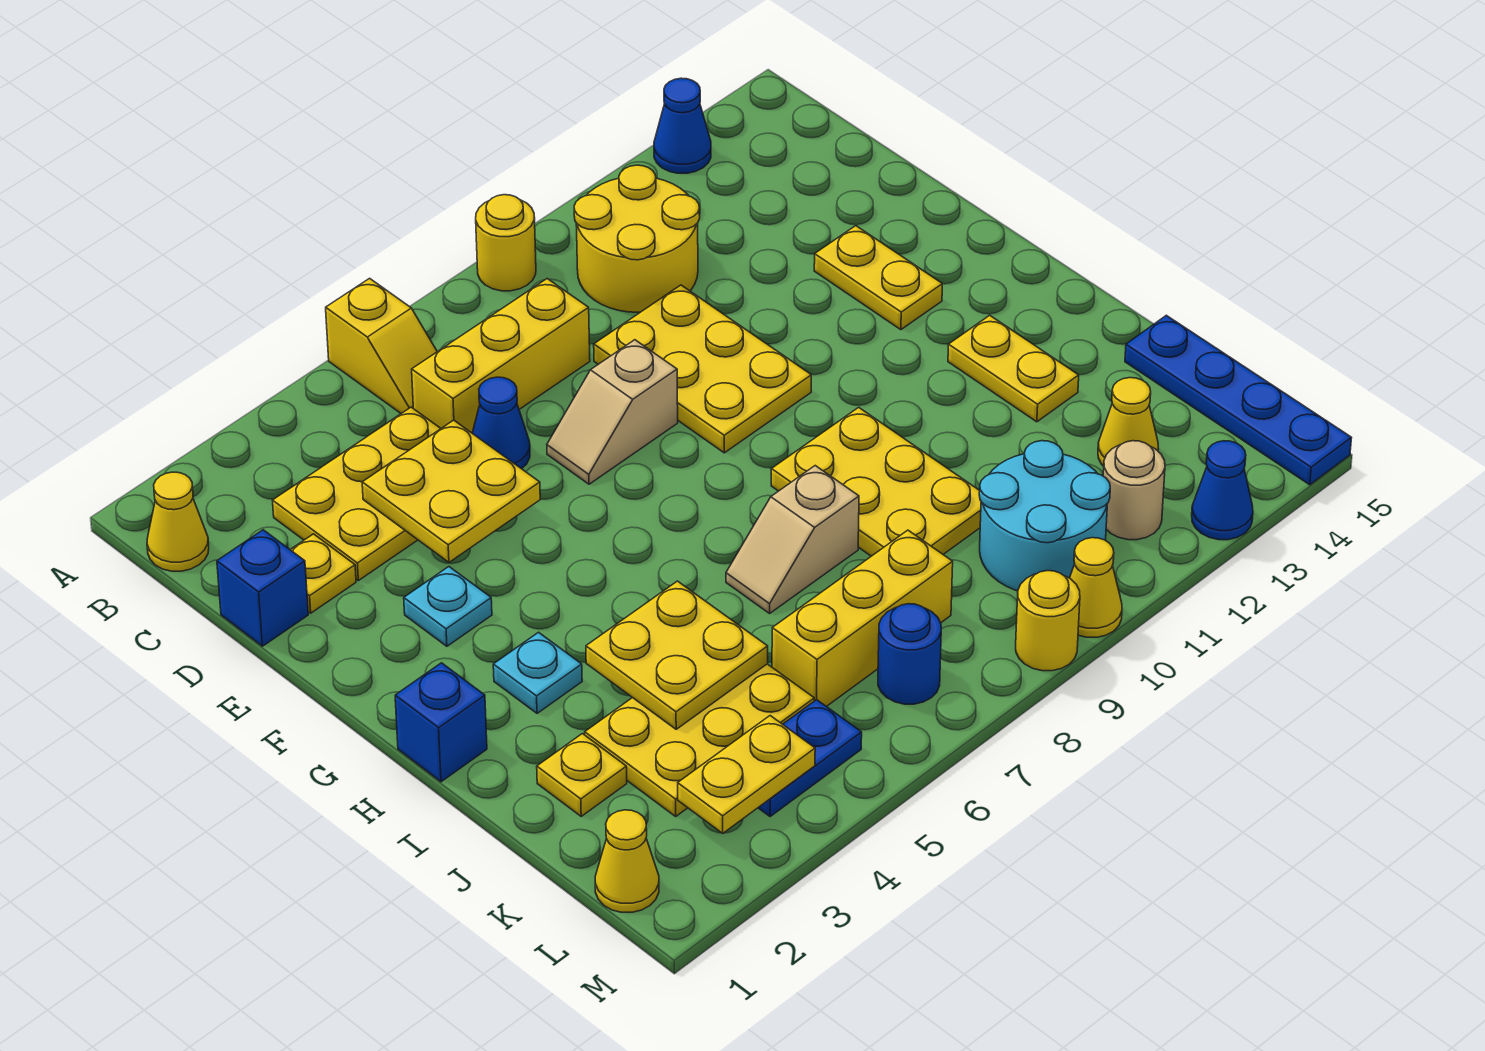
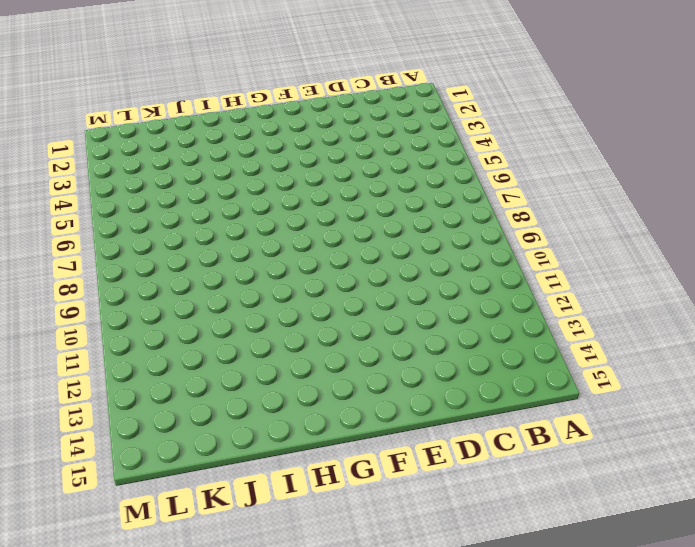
none -> yellow slope A6:B6 level 1 top A
none -> yellow round brick A9 level 1
none -> blue cone A13 level 1
none -> yellow cone B1 level 1

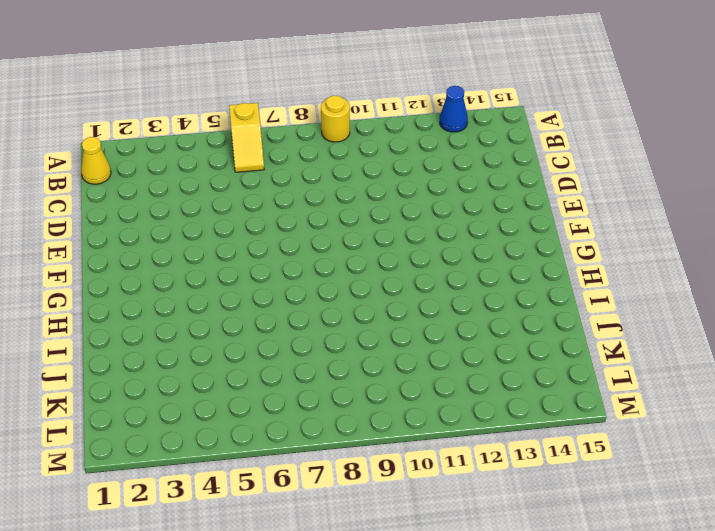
none -> yellow round brick B10:C11 level 1
none -> yellow plate C3:D5 level 1
none -> yellow brick C6:C8 level 1
none -> blue brick D1 level 1

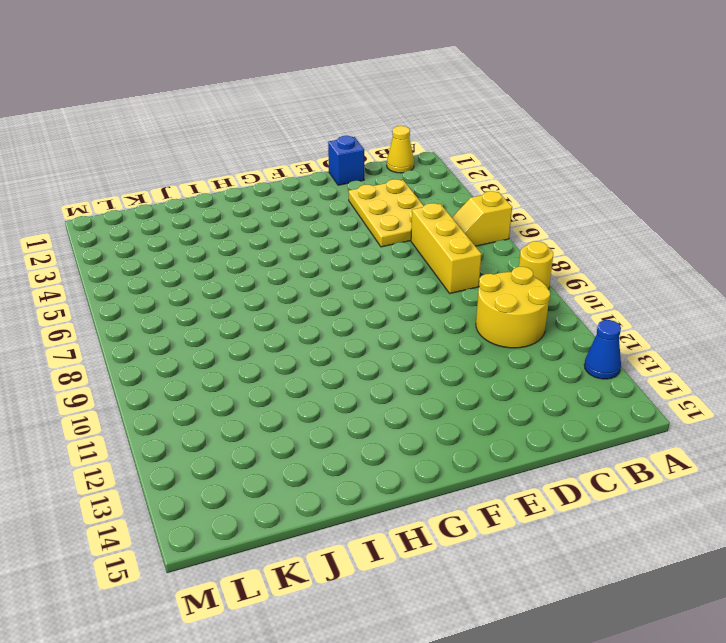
none -> yellow plate D2 level 1
none -> blue cone D6 level 1
none -> yellow plate D9:F10 level 1
none -> tan slope E7:E8 level 1 top 8

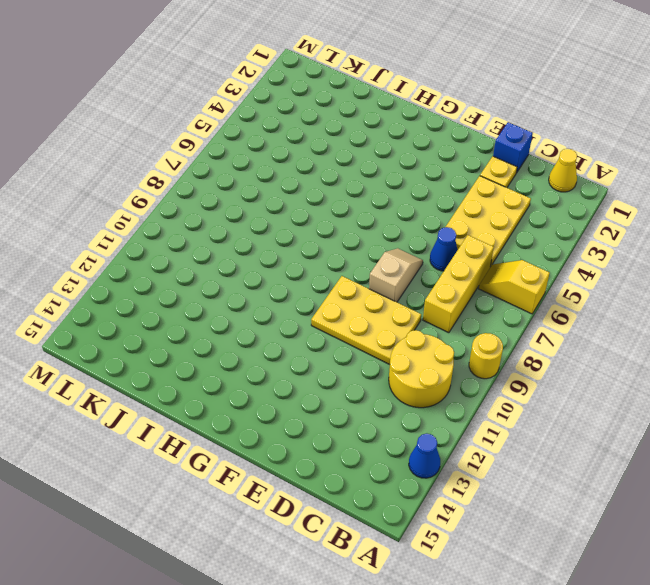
none -> yellow plate E13:F13 level 1
none -> cyan plate F3 level 1
none -> blue brick H1 level 1
none -> cyan plate H3 level 1

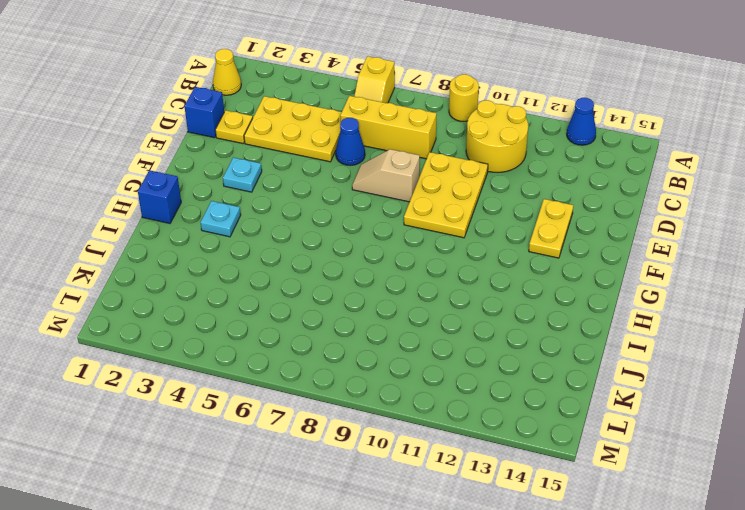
none -> yellow plate H9:J10 level 1
none -> yellow plate H13:I13 level 1
none -> tan slope I7:I8 level 1 top 8
none -> yellow plate J2 level 1

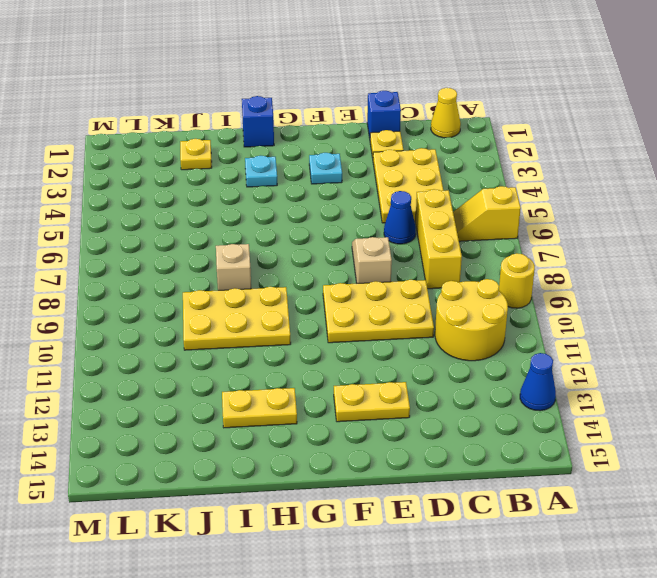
none -> yellow plate J3:K5 level 1
none -> blue plate J15:M15 level 1
none -> yellow brick K6:K8 level 1
none -> cyan round brick K10:L11 level 1

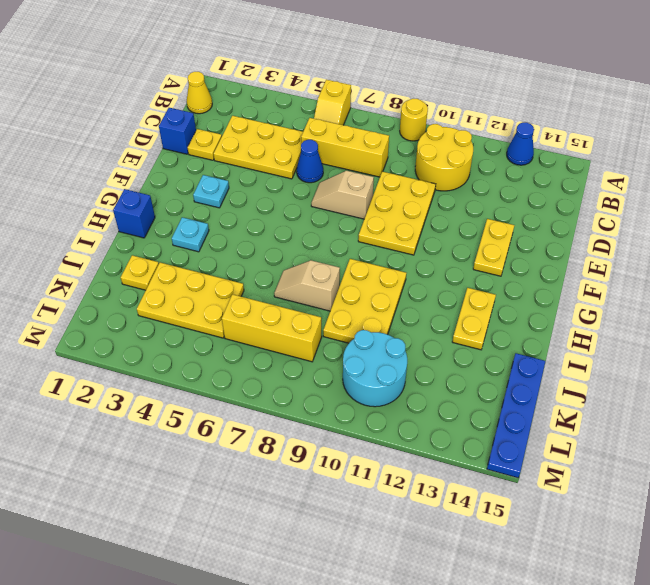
none -> yellow cone K13 level 1
none -> yellow cone L1 level 1
none -> blue plate L4:L5 level 1
none -> blue round brick L7 level 1

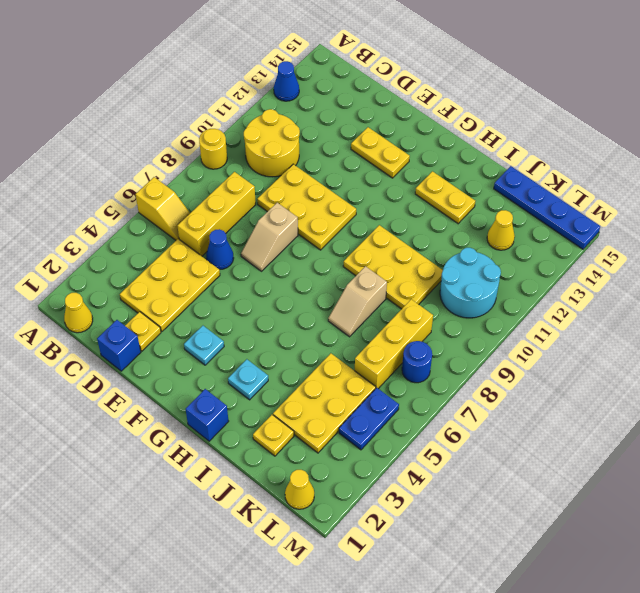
none -> tan round brick L12 level 1
none -> yellow round brick M9 level 1
none -> yellow cone M10 level 1
none -> blue cone M13 level 1

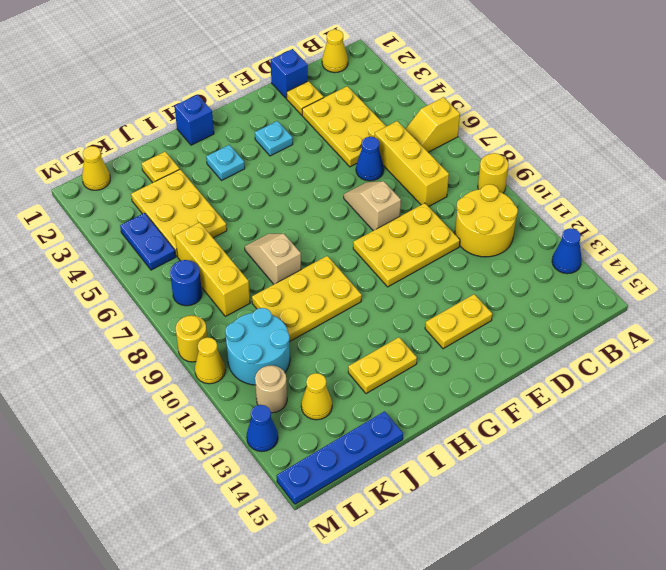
none -> yellow plate D4:E5 level 2
none -> yellow plate I4:J5 level 2
none -> yellow plate L3:L4 level 2

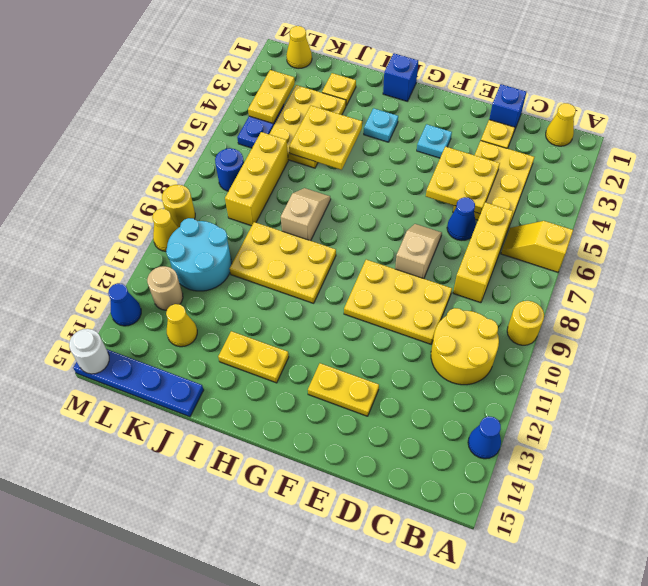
white round brick M15 level 2 -> none

